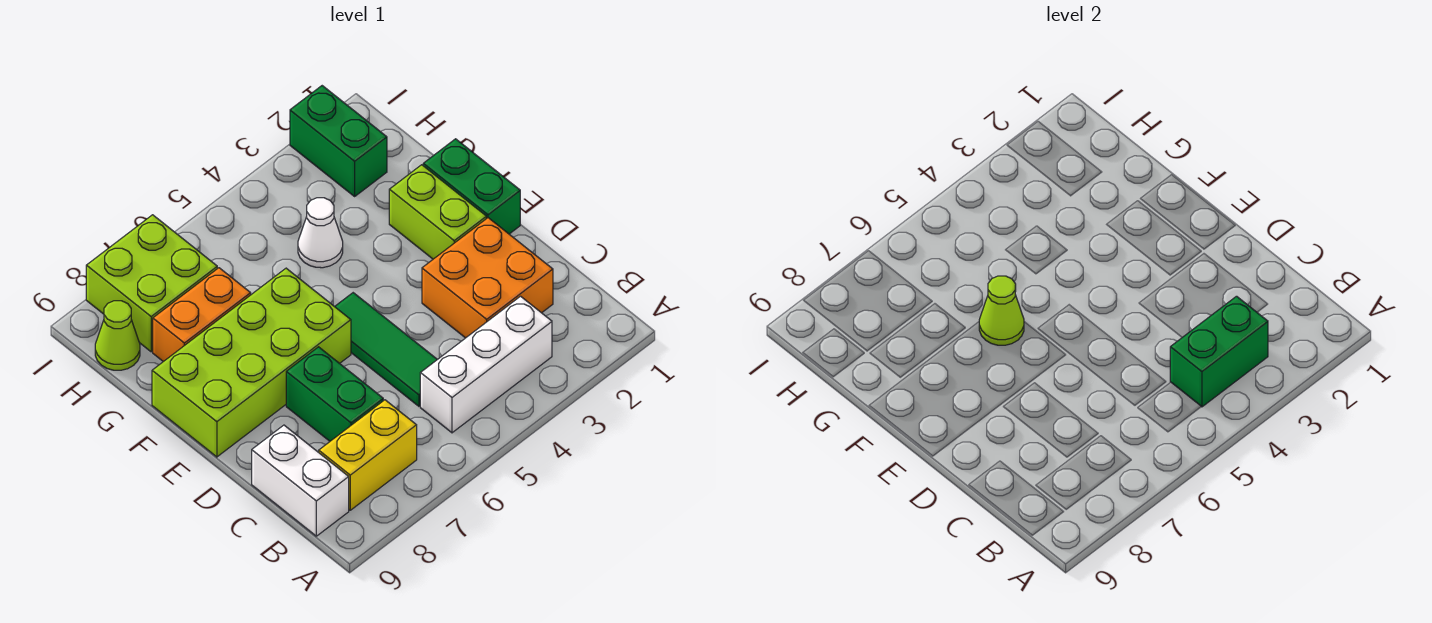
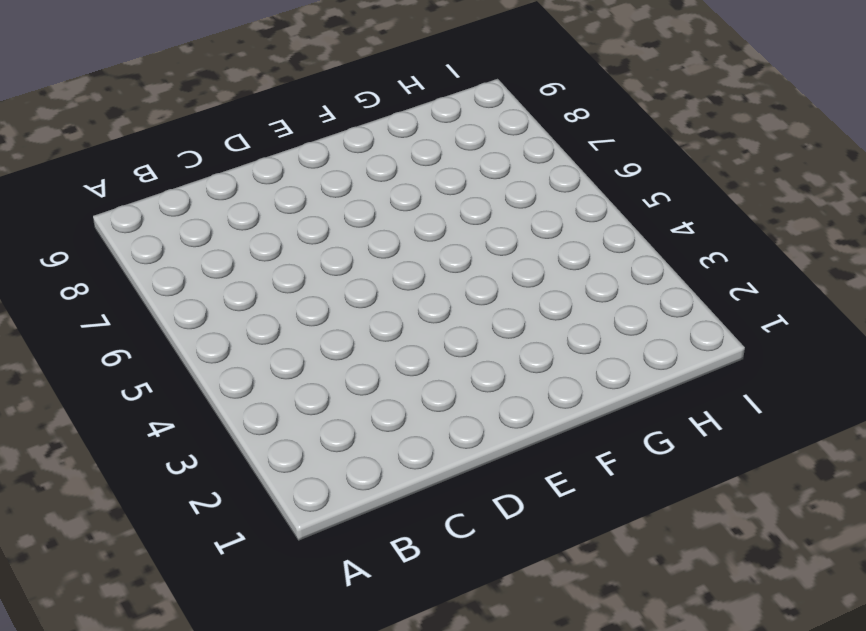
none -> white brick B3:B5 level 1
none -> yellow brick B7:B8 level 1
none -> white brick B9:C9 level 1

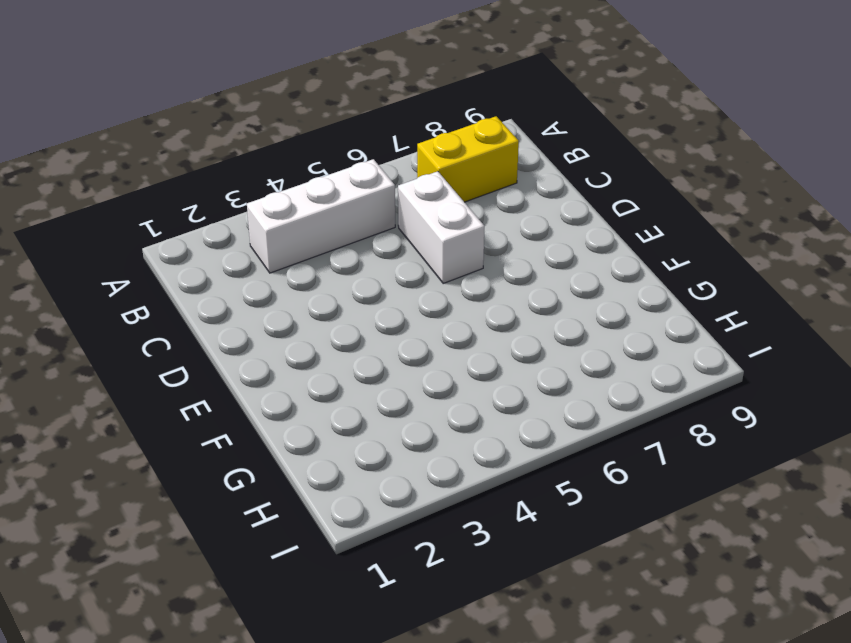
white brick C6:D6 level 1 -> white brick B9:C9 level 1
none -> orange brick C2:D3 level 1
none -> green tile C5:E5 level 1
none -> green brick C7:D7 level 1

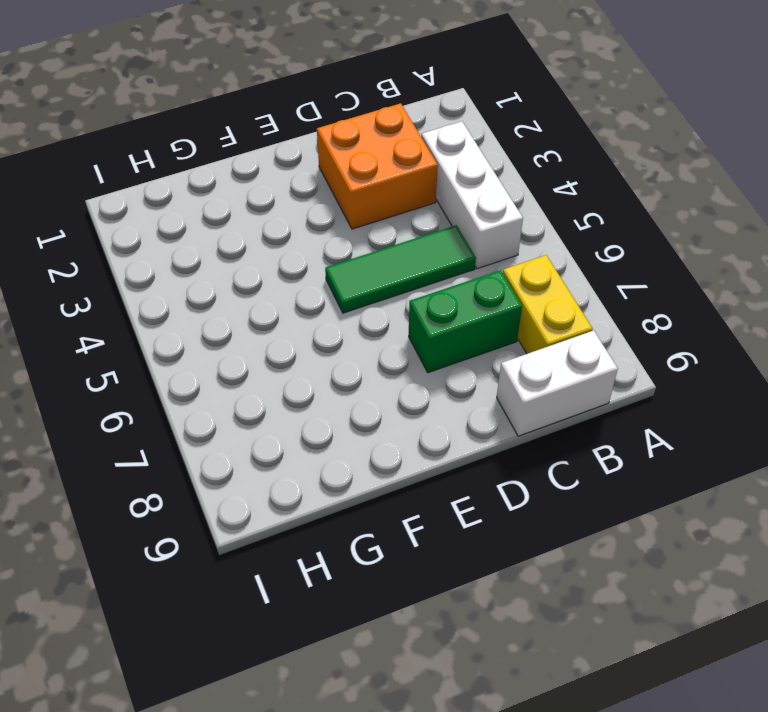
none -> green brick E1:F1 level 1
none -> lime brick E2:F2 level 1
none -> lime brick E6:F9 level 1

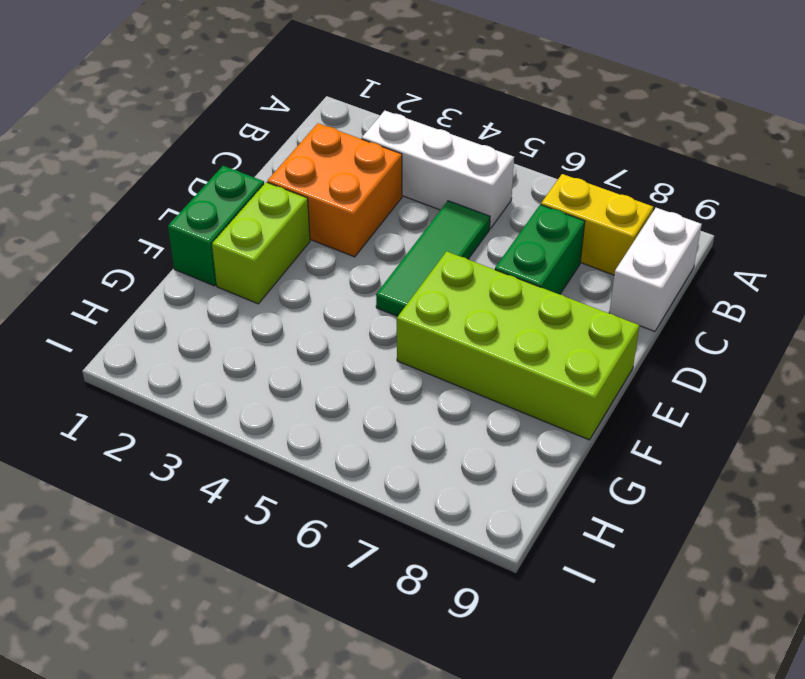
none -> white cone G4 level 1
none -> orange brick G7:G8 level 1
none -> green brick H2:I2 level 1

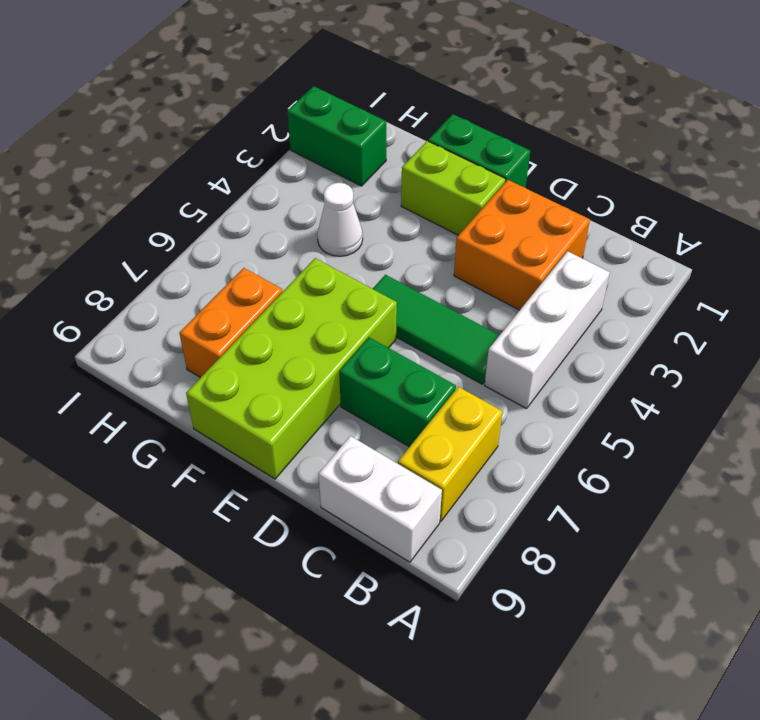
none -> lime brick H7:I8 level 1
none -> lime cone H9 level 1
none -> green brick B3:B4 level 2

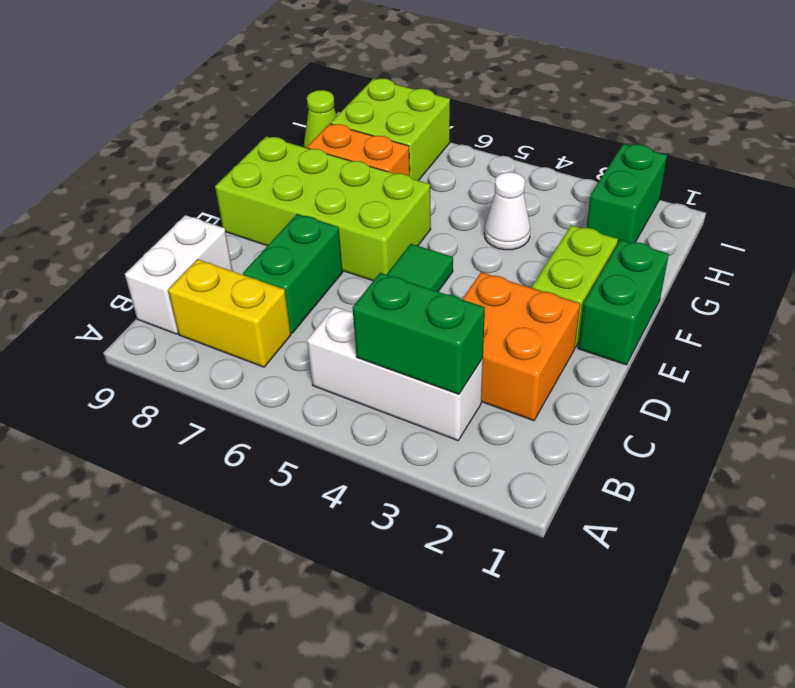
none -> lime cone F6 level 2

